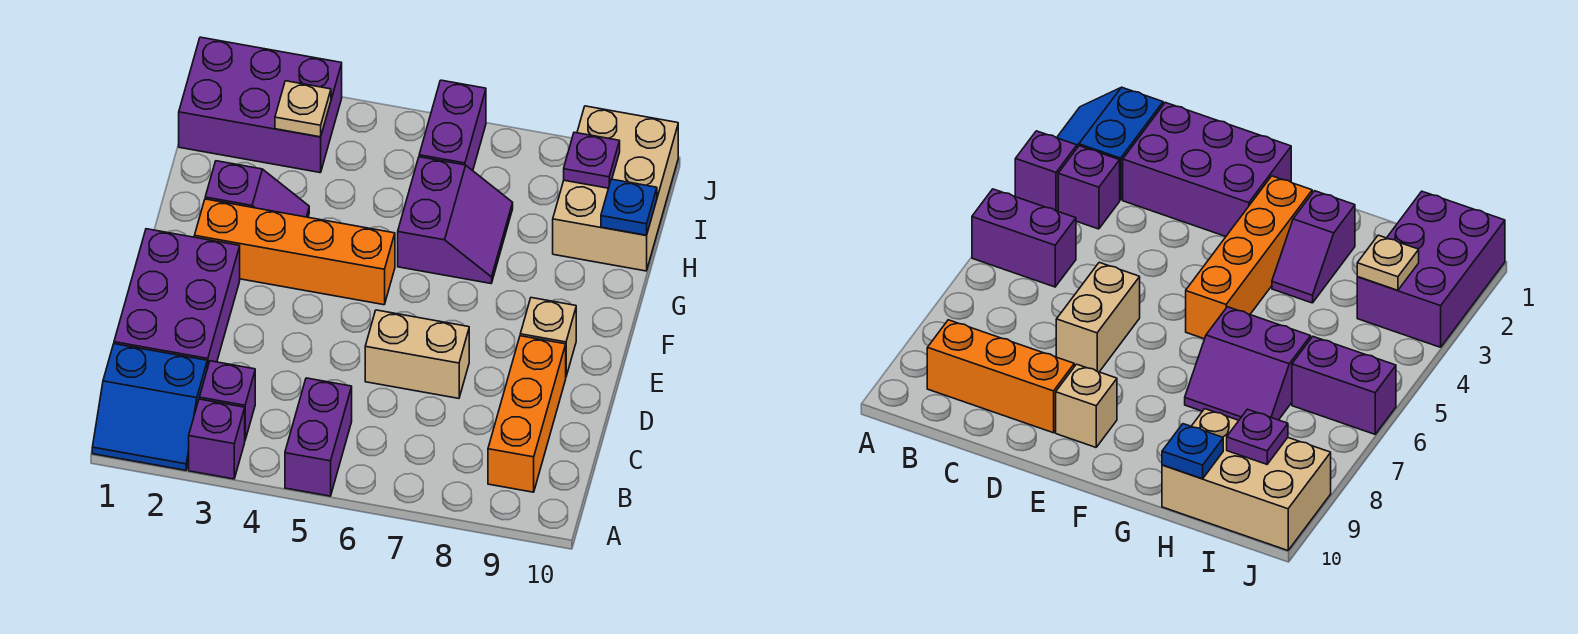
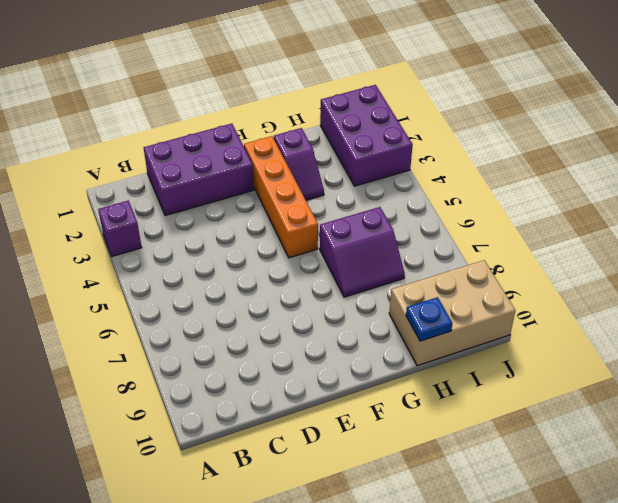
none -> blue slope A1:B2 level 1 top B
none -> purple brick A5:B5 level 1
none -> purple brick B3 level 1

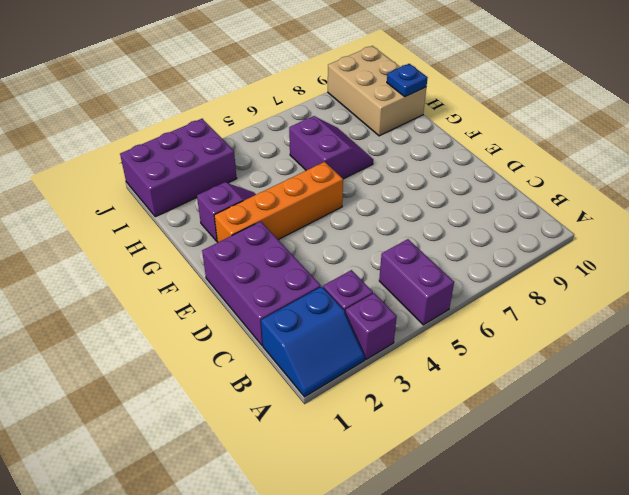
none -> orange brick B9:D9 level 1
none -> tan brick D6:D7 level 1
none -> tan brick E9 level 1

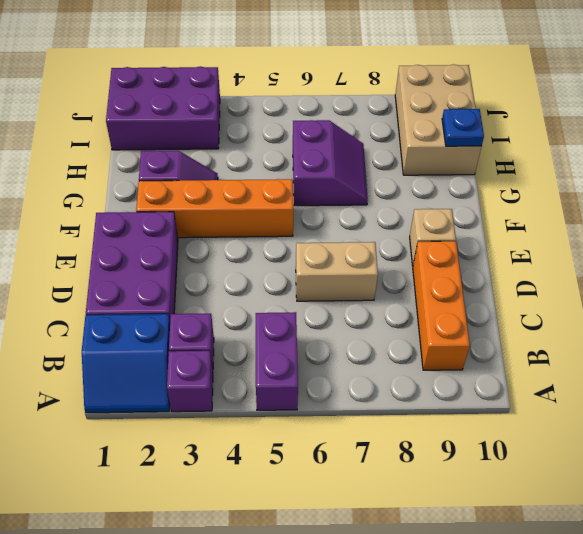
none -> purple brick I6:J6 level 1
none -> tan plate I3 level 2
none -> purple plate I9 level 2

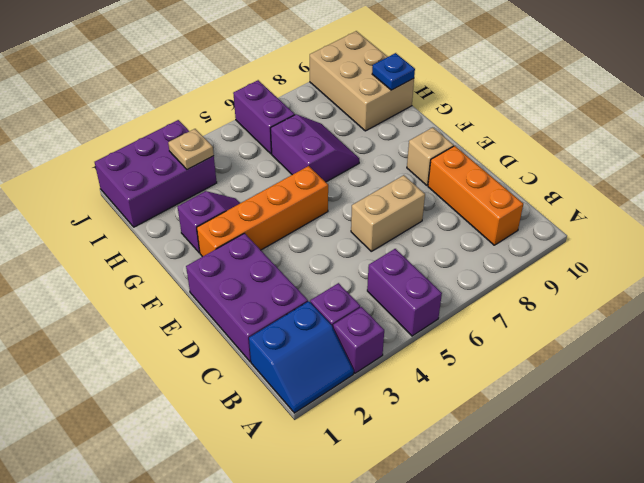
none -> purple plate I9 level 2

